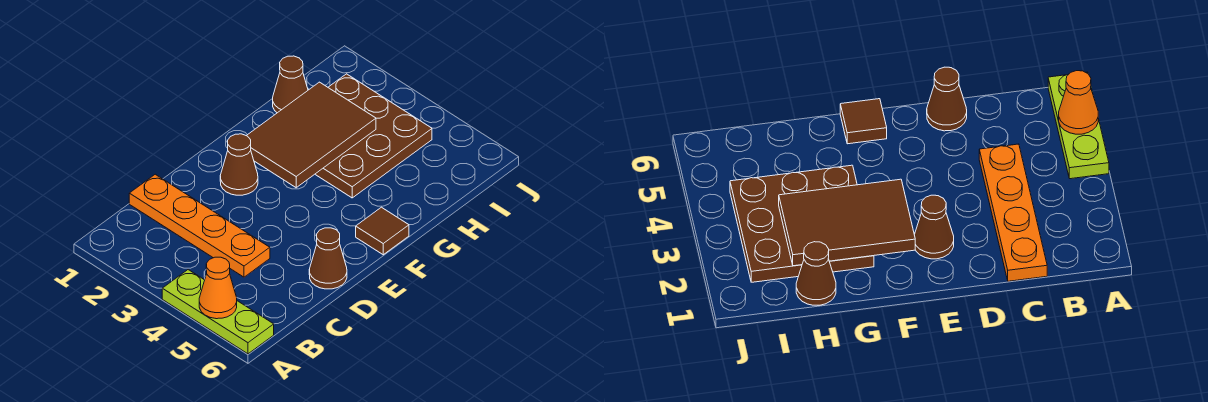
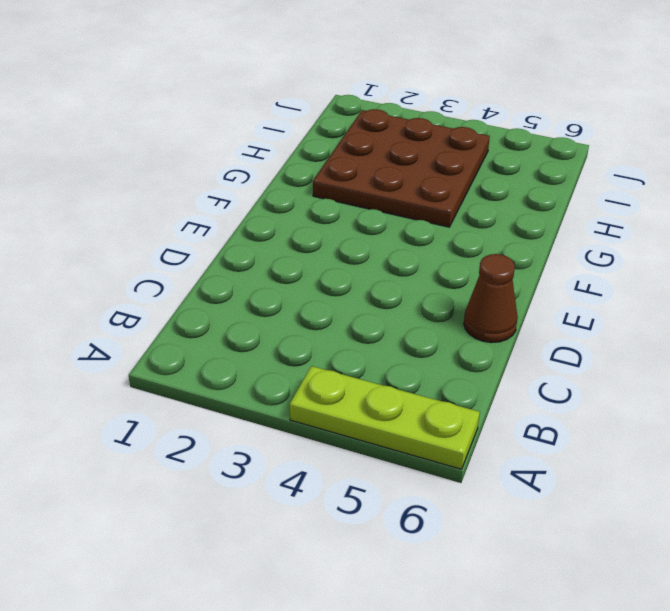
none -> orange plate C1:C4 level 1
none -> brown cone E2 level 1

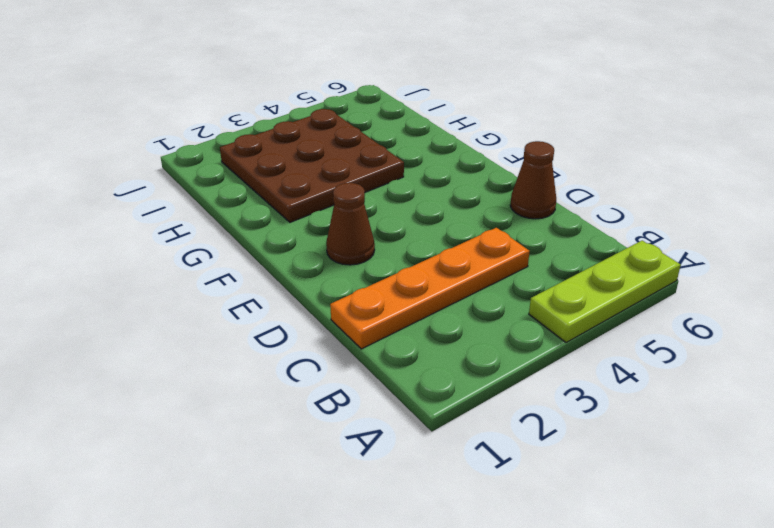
none -> brown tile F6 level 1
none -> brown cone H1 level 1

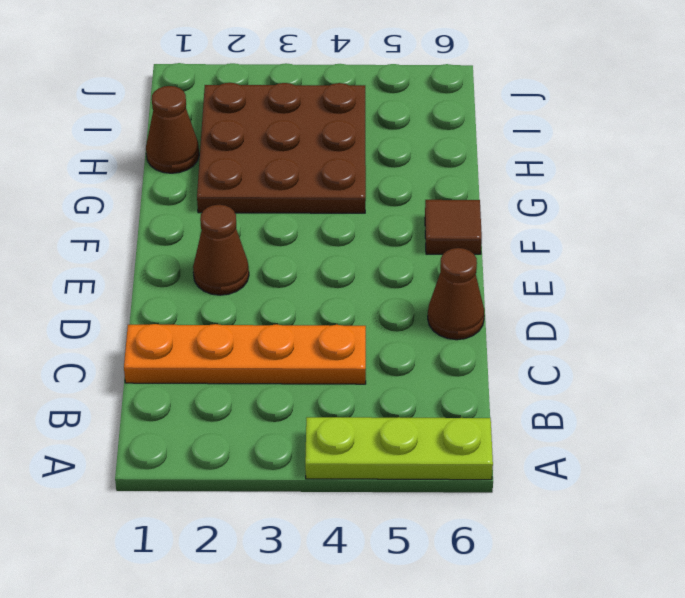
none -> orange cone A5 level 2
none -> brown tile F2:H3 level 2

